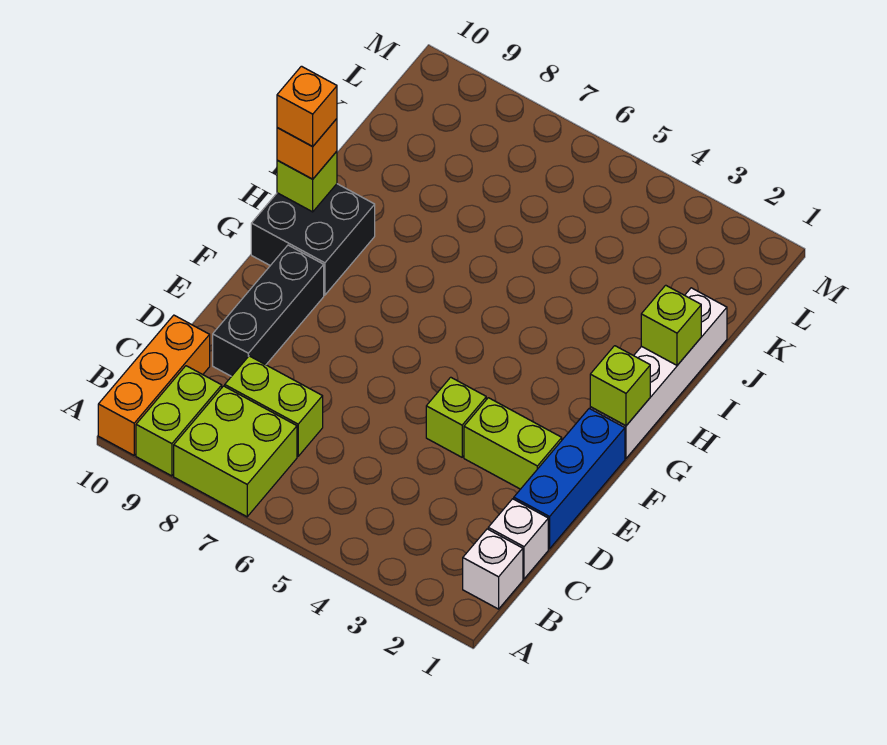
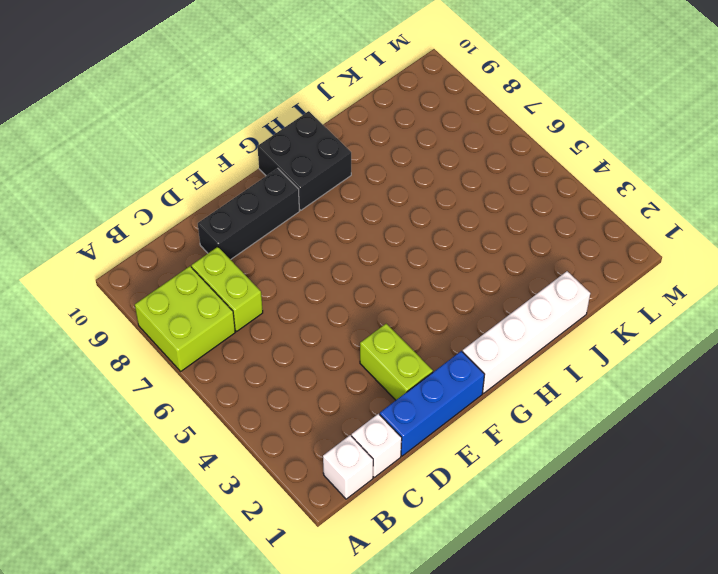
none -> lime brick A9:B9 level 1
none -> orange brick A10:C10 level 1
none -> lime brick E4 level 1

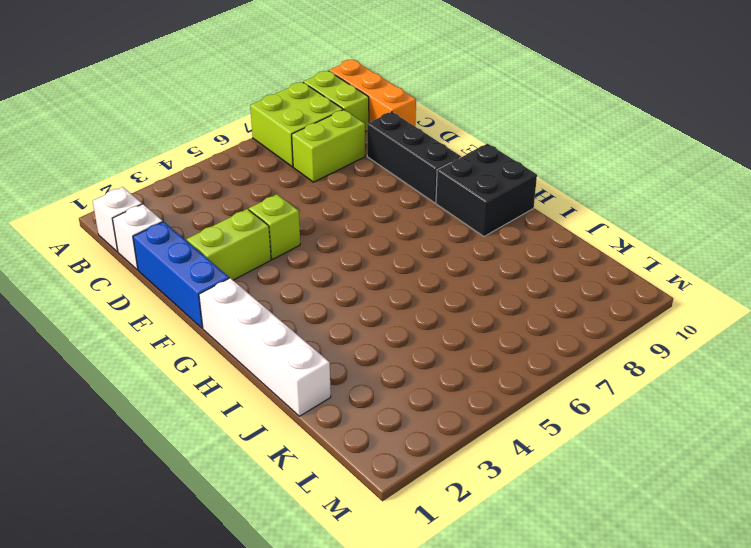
none -> lime brick G1 level 2
none -> lime brick H10 level 2
none -> lime brick I1 level 2

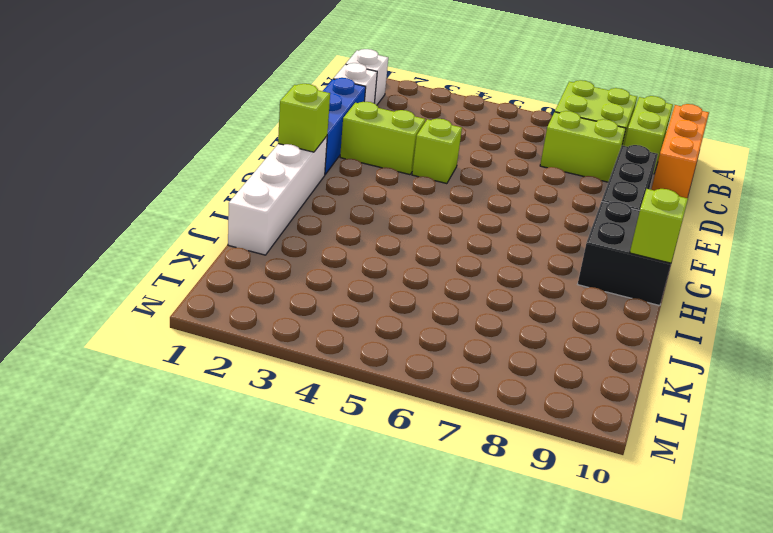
none -> lime brick I1 level 2
none -> orange brick H10 level 3
none -> orange brick H10 level 4

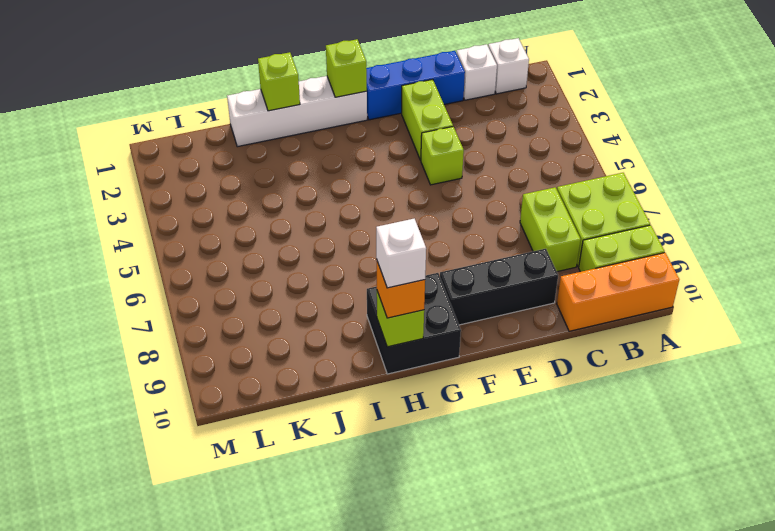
white brick H10 level 4 -> orange brick H10 level 4

